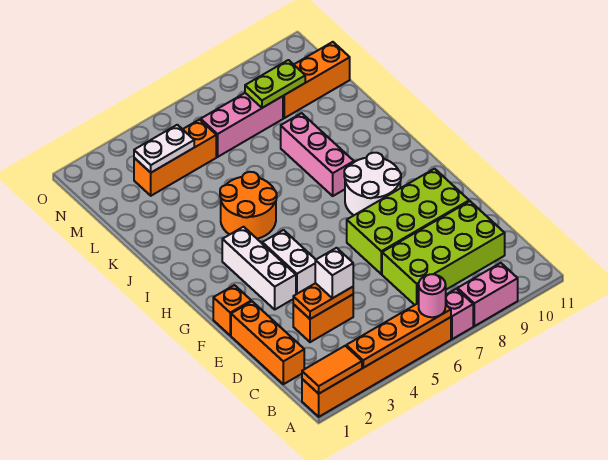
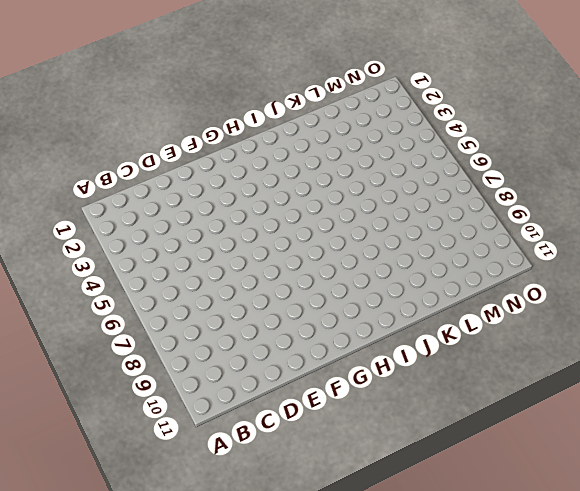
none -> orange brick A1:A6 level 1
none -> pink brick A7 level 1
none -> pink brick A8:A9 level 1

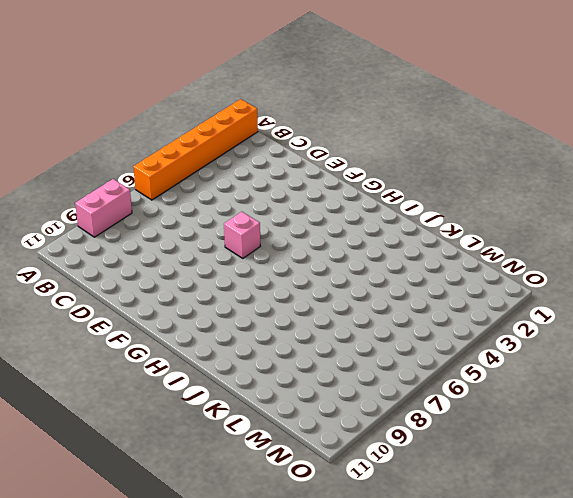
pink brick F6 level 1 -> pink brick A7 level 1
none -> orange brick C1:E1 level 1
none -> lime brick C7:D10 level 1
none -> orange brick D3:D4 level 1

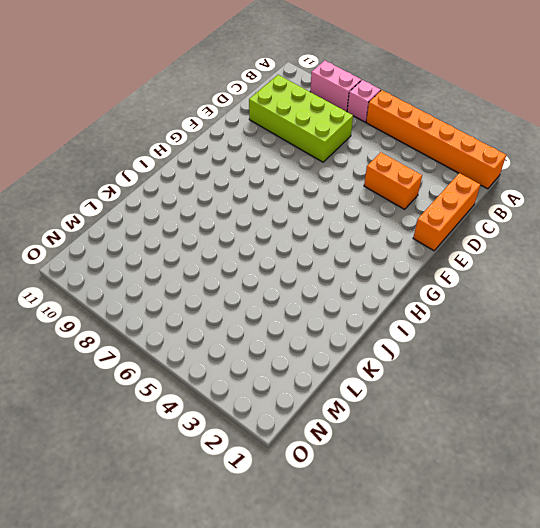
none -> lime brick E7:F10 level 1
none -> orange brick F1 level 1
none -> white brick F3:H3 level 1

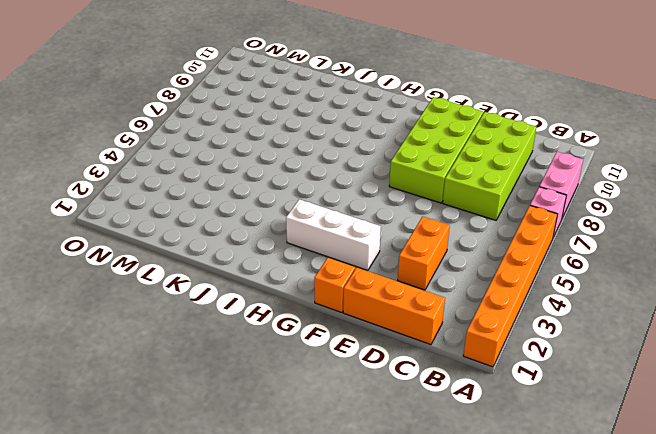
none -> white brick F4:G4 level 1
none -> white round brick G8:H9 level 1
none -> orange round brick I4:J5 level 1

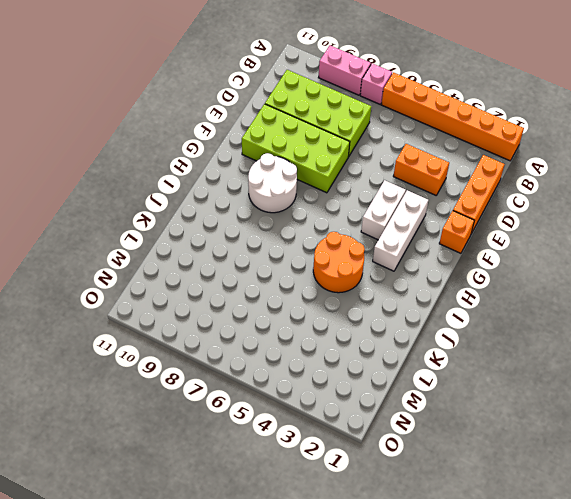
none -> pink brick I8:K8 level 1
none -> orange brick M3:M5 level 1
none -> pink brick M6:M8 level 1

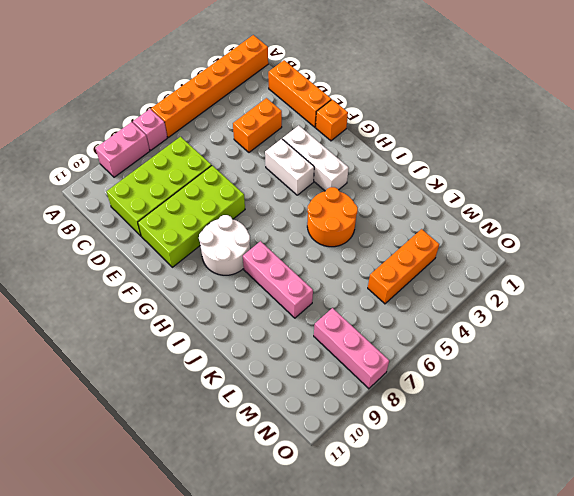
pink brick M8:O8 level 1 -> pink brick M6:M8 level 1
none -> orange brick M9:M11 level 1
none -> orange tile A1:A2 level 2
none -> orange plate A3:A6 level 2

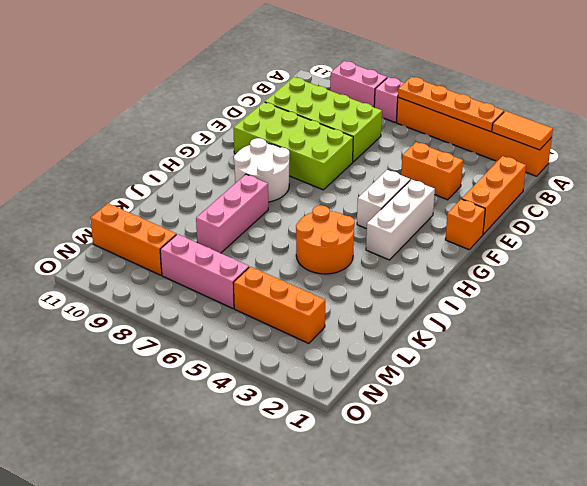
none -> orange plate D3:D4 level 2
none -> white plate M3:M4 level 2
none -> lime plate M8:M9 level 2

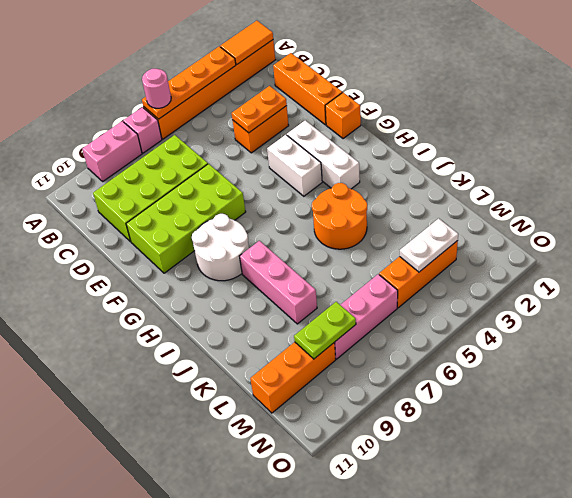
none -> white brick D4 level 3

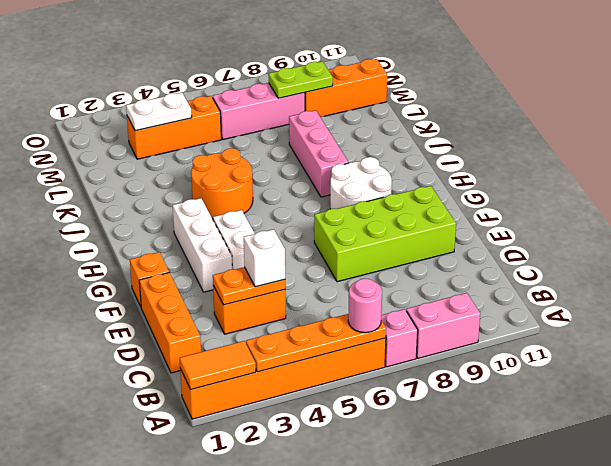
none -> lime brick C7:D10 level 1

